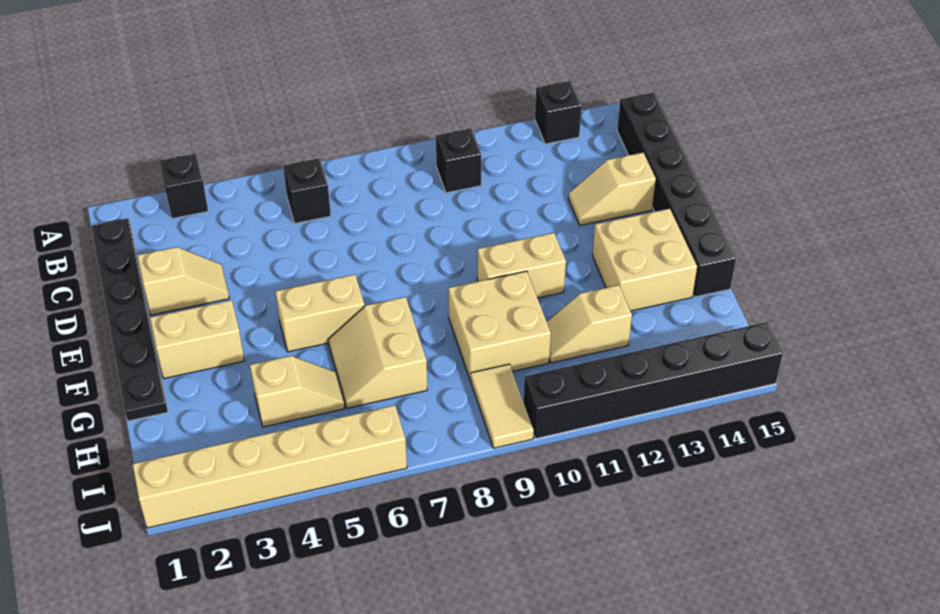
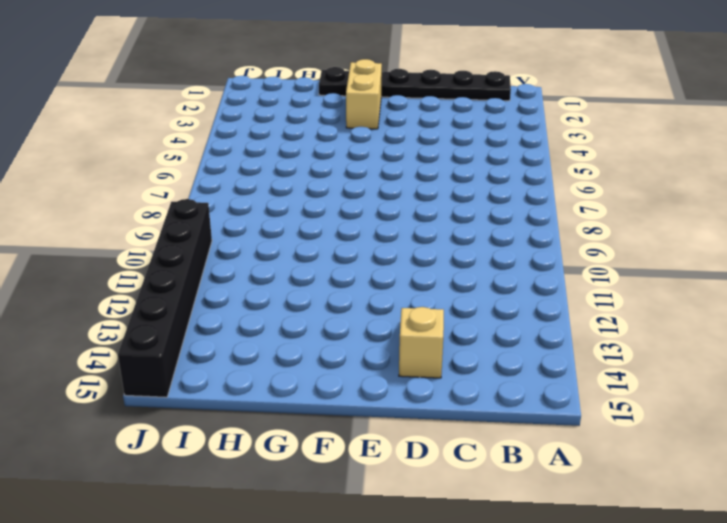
none -> black brick A3 level 1
none -> black brick A13 level 1
none -> black brick B6 level 1

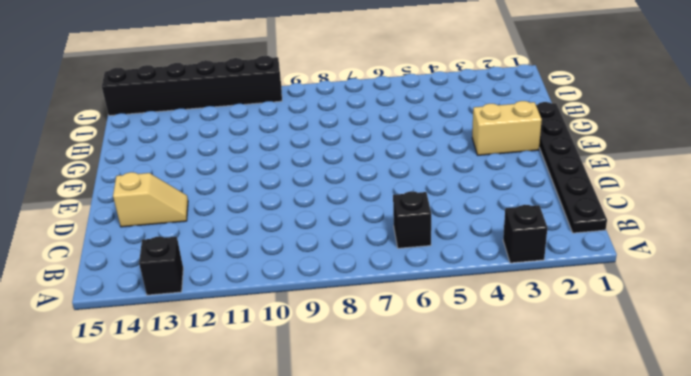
none -> black brick B10 level 1
none -> black brick B15:G15 level 1
none -> tan slope D2:D3 level 1 top 2

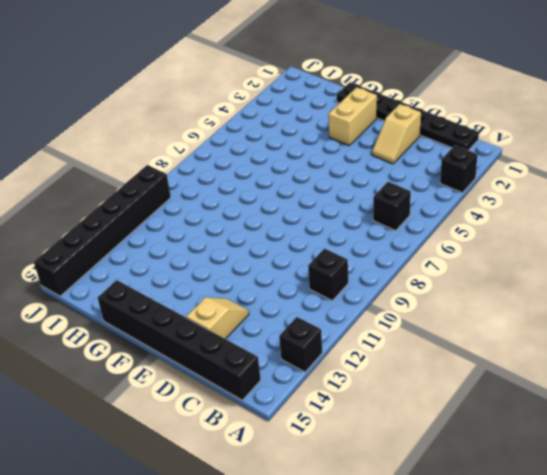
none -> tan brick F5:F6 level 1
none -> tan brick F10:F11 level 1
none -> tan brick F13:G14 level 1

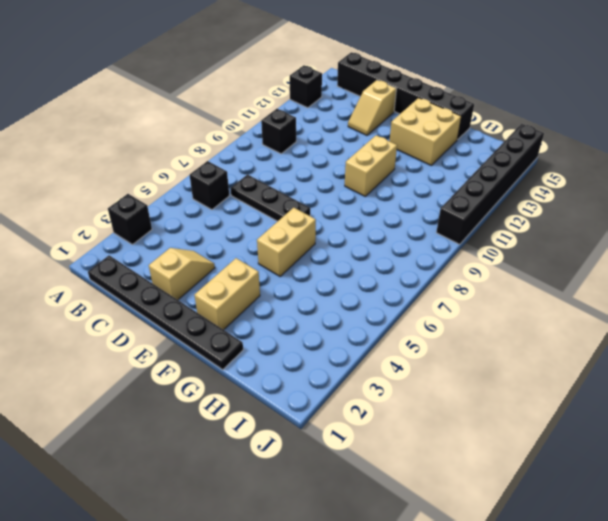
black plate C7:E7 level 1 -> none
none -> tan slope G6:H7 level 1 top 7
none -> tan brick G9:H10 level 1
none -> tan slope H4:H5 level 1 top 4

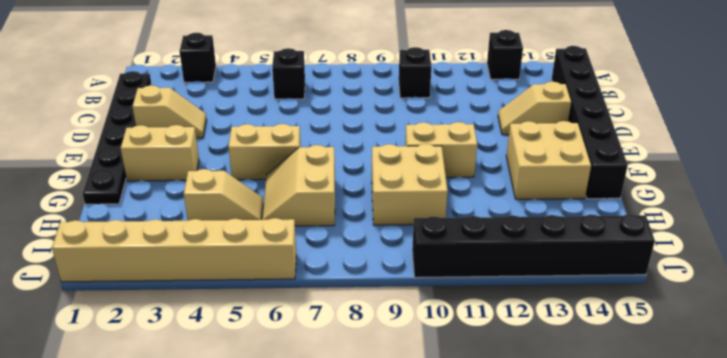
none -> tan slope H11:H12 level 1 top 12
none -> tan tile I9:J9 level 1

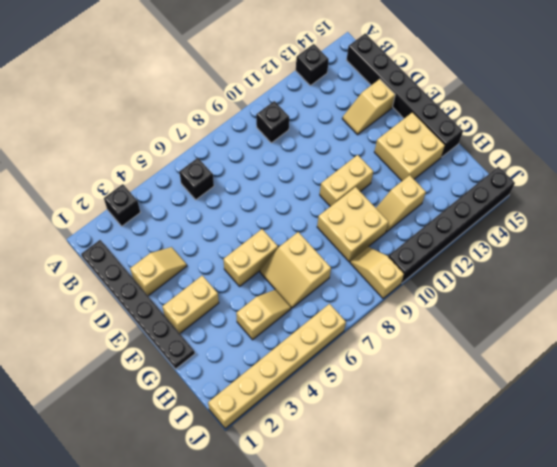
tan slope I9:J9 level 1 top J -> tan tile I9:J9 level 1

